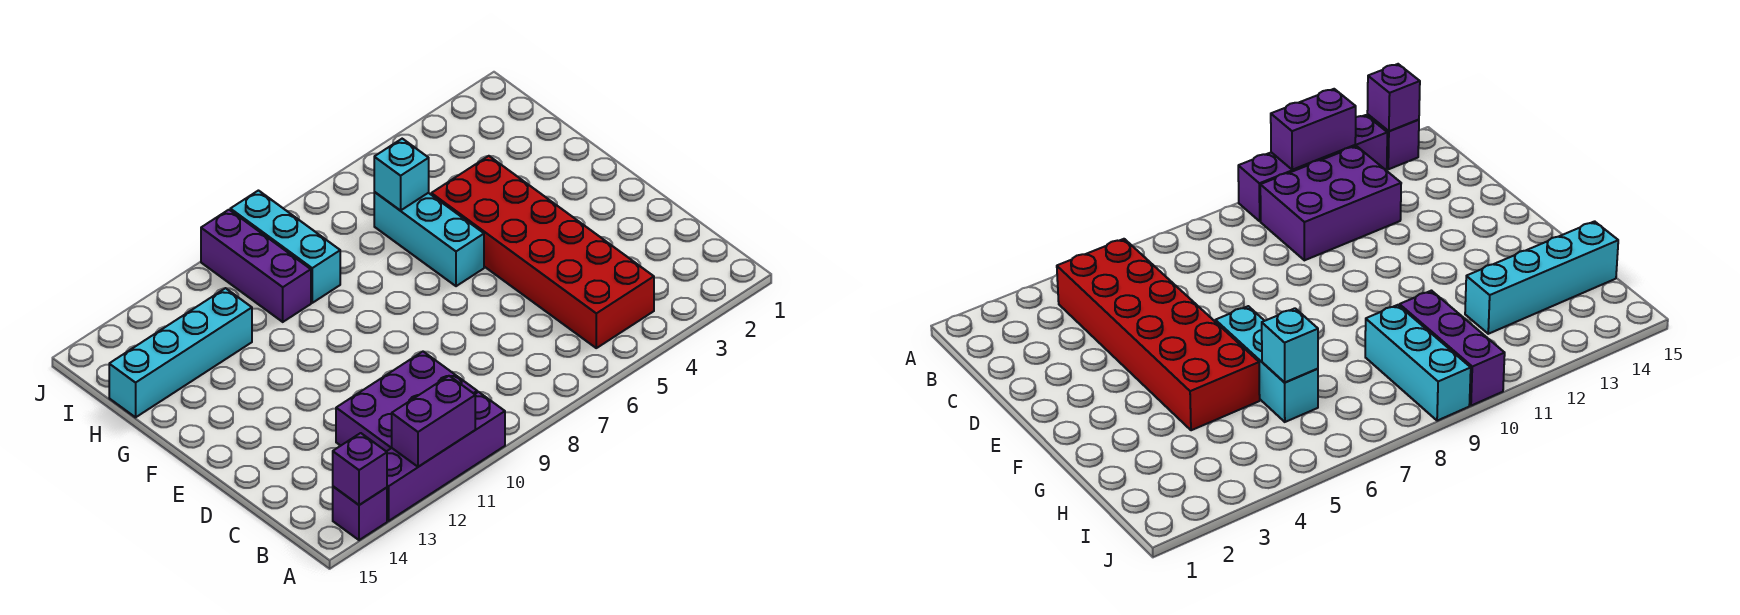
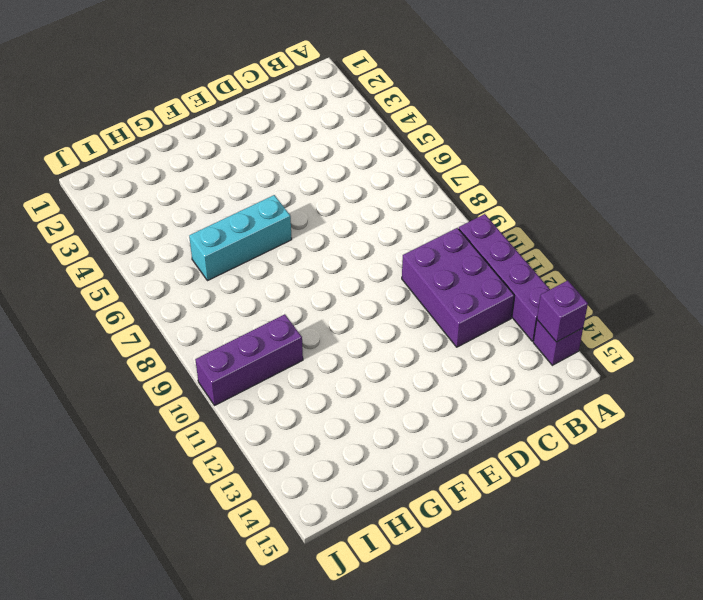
none -> red brick B4:G5 level 1
none -> cyan brick H9:J9 level 1

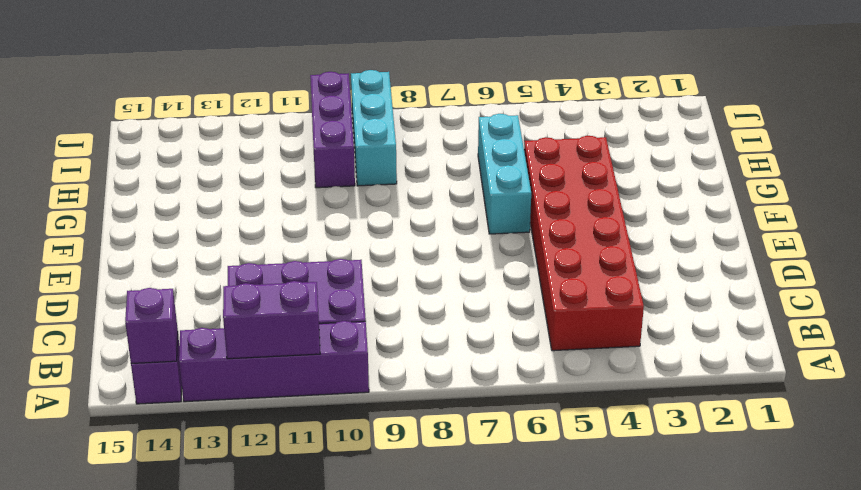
none -> cyan brick H12:H15 level 1
none -> cyan brick H6 level 2

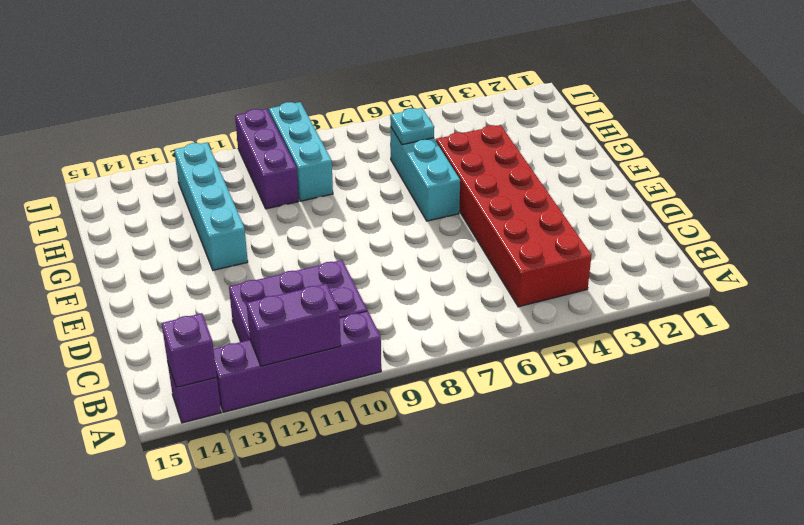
cyan brick F12:I12 level 1 -> cyan brick H12:H15 level 1
cyan plate H6 level 2 -> cyan brick H6 level 2

